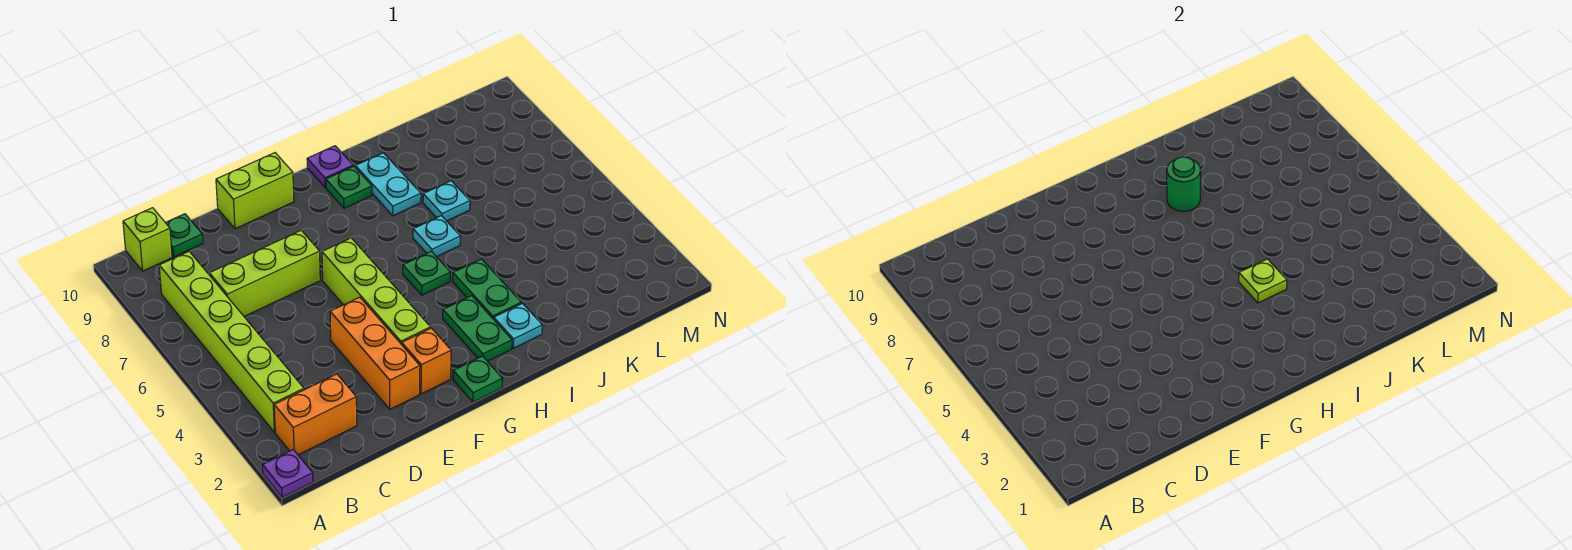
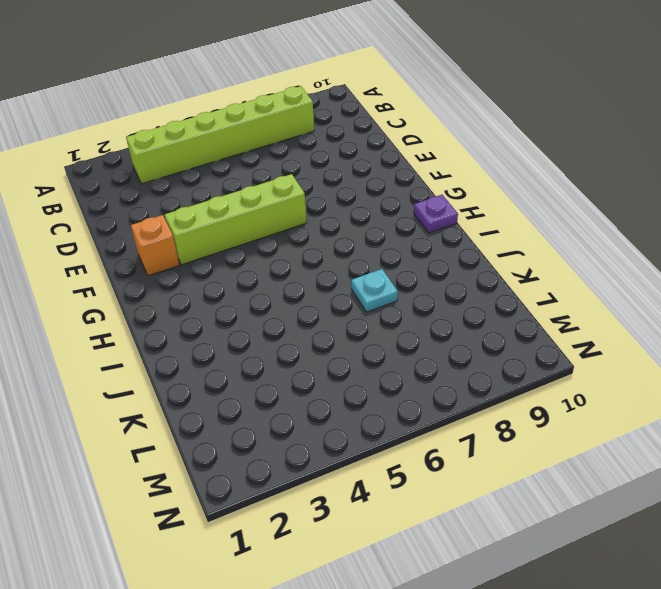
none -> purple plate A1 level 1
none -> orange brick B2:C2 level 1
none -> lime brick B10 level 1

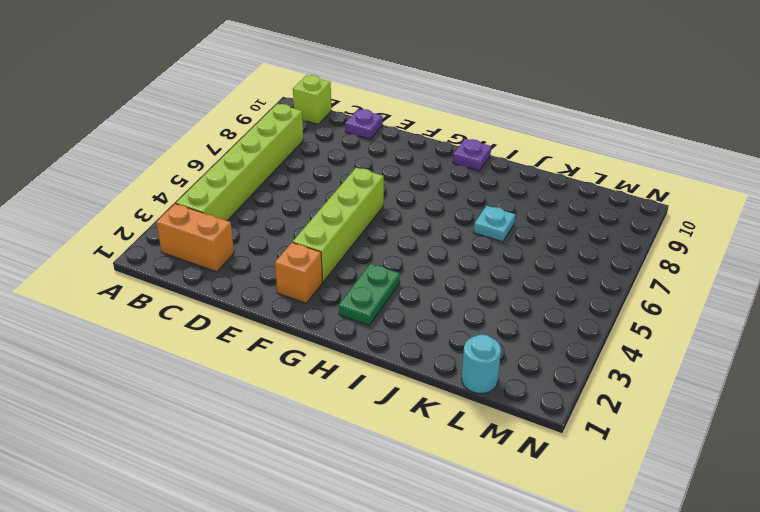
purple plate D10 level 1 -> purple plate A1 level 1
cyan round brick L1 level 1 -> none
none -> lime brick C7:E7 level 1
none -> green plate C10 level 1
none -> orange brick E2:E4 level 1

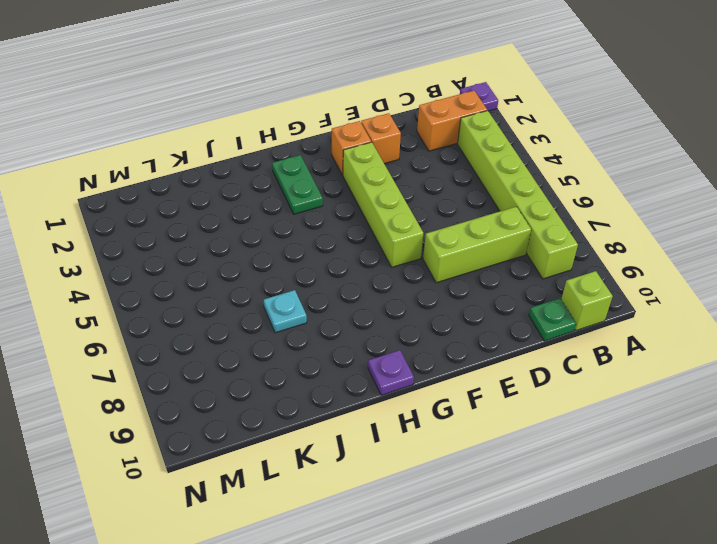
orange brick E2 level 1 -> orange brick E2:E4 level 1
none -> lime brick E10:F10 level 1
none -> green plate G1 level 1
none -> green plate H5 level 1

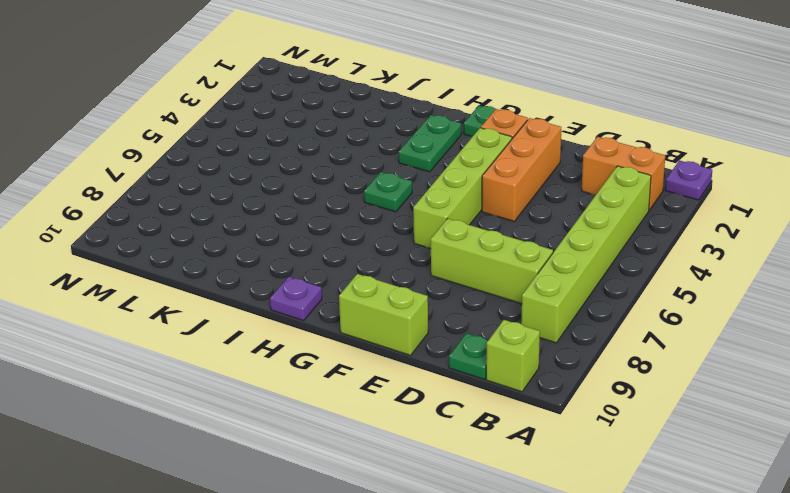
none -> green plate H9 level 1
none -> cyan plate I2 level 1
none -> green plate I3:I4 level 1

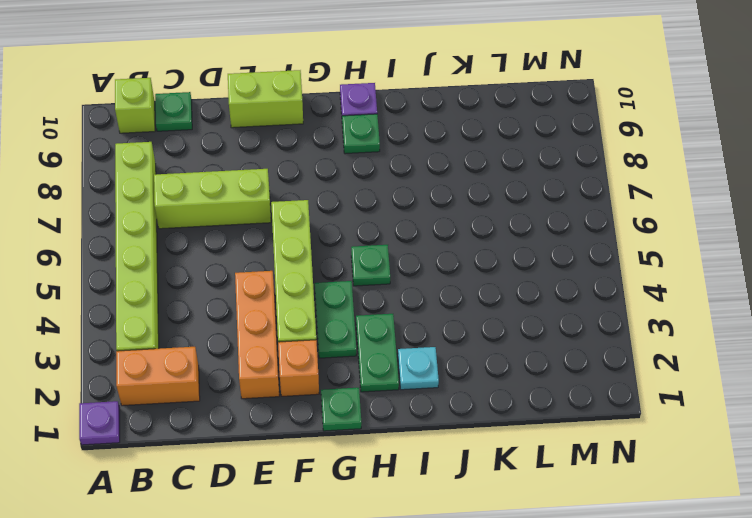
green plate G3:G4 level 1 -> green plate I3:I4 level 1
none -> cyan plate I6 level 1
none -> cyan plate I8:I9 level 1
none -> cyan plate J7 level 1

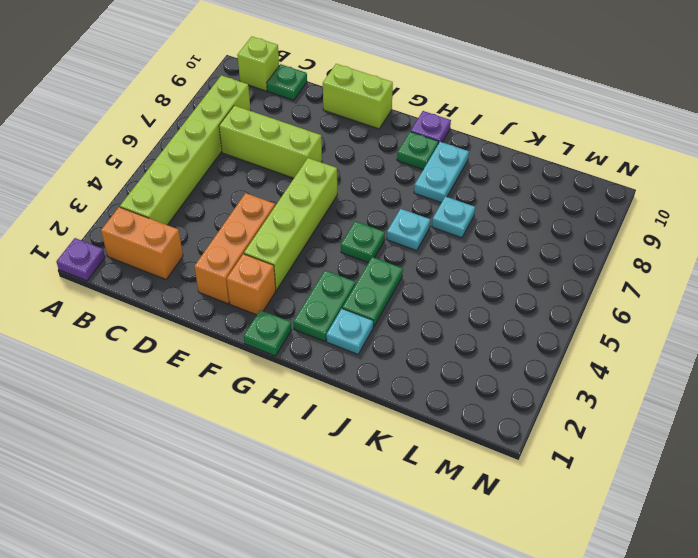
none -> lime plate I4 level 2
none -> green round brick I8 level 2

